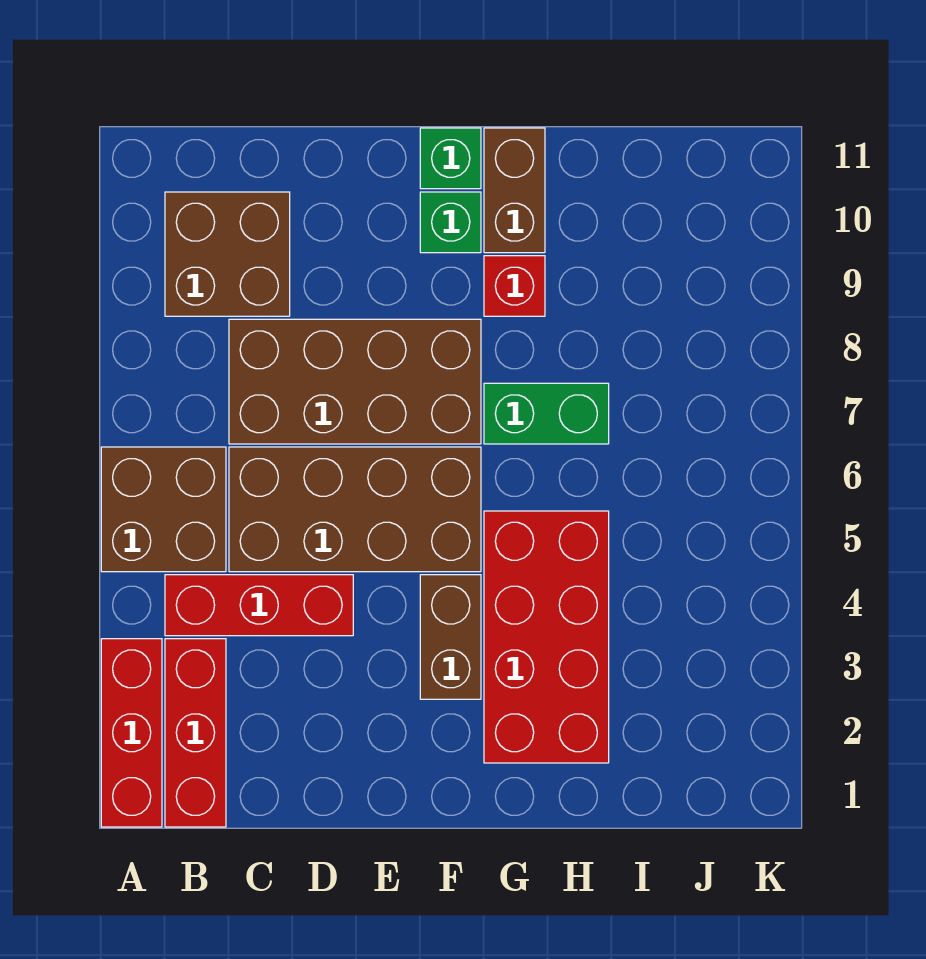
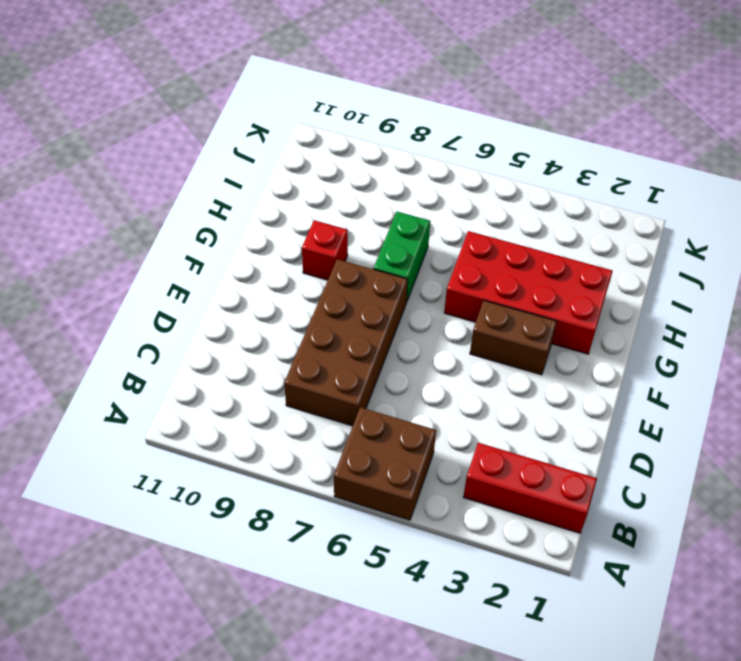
none -> red brick A1:A3 level 1
none -> red brick B4:D4 level 1
none -> brown brick B9:C10 level 1

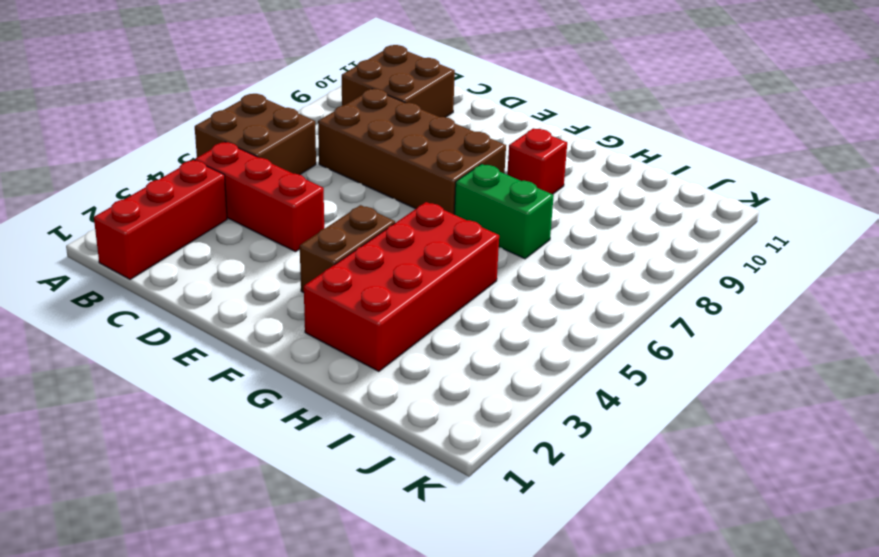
none -> red brick A1:A3 level 1
none -> brown brick C5:F6 level 1
none -> green brick F10 level 1

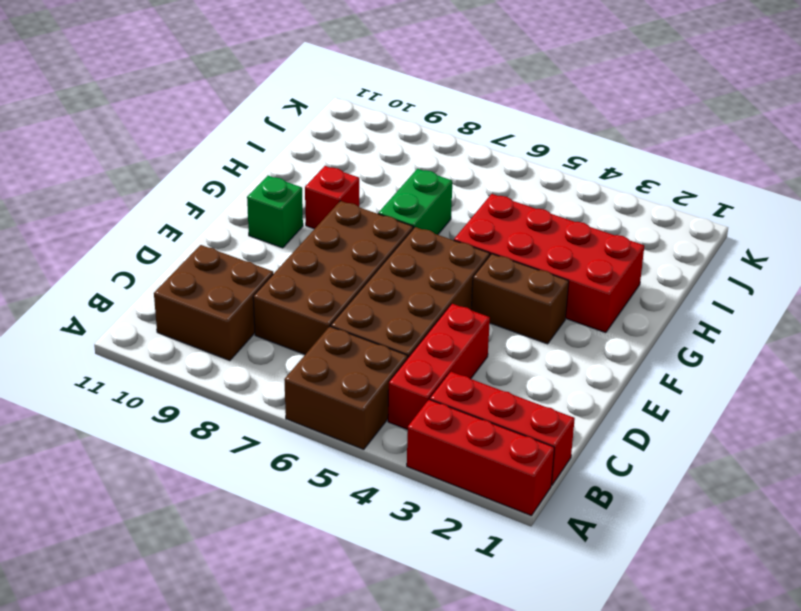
none -> green brick F11 level 1
none -> brown brick G10:G11 level 1

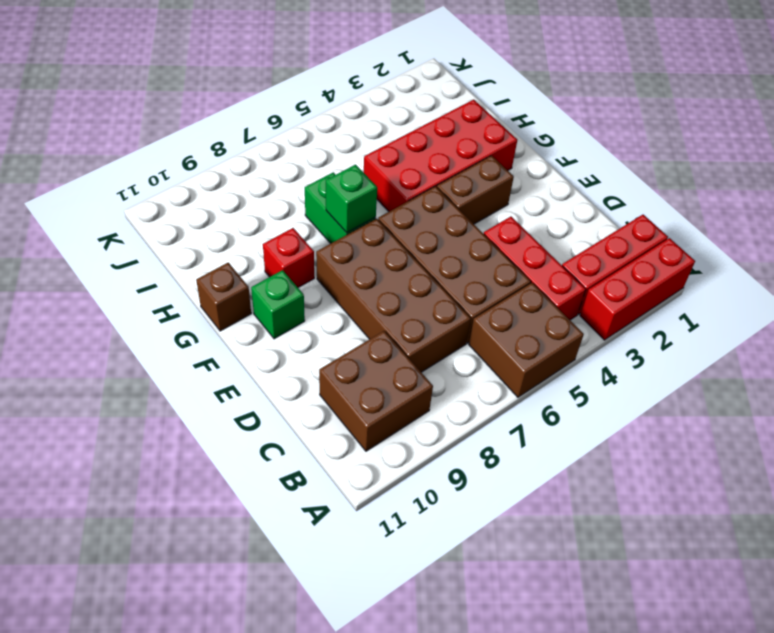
green brick G7 level 2 -> green brick F11 level 1
brown brick G11 level 1 -> brown brick G10:G11 level 1

